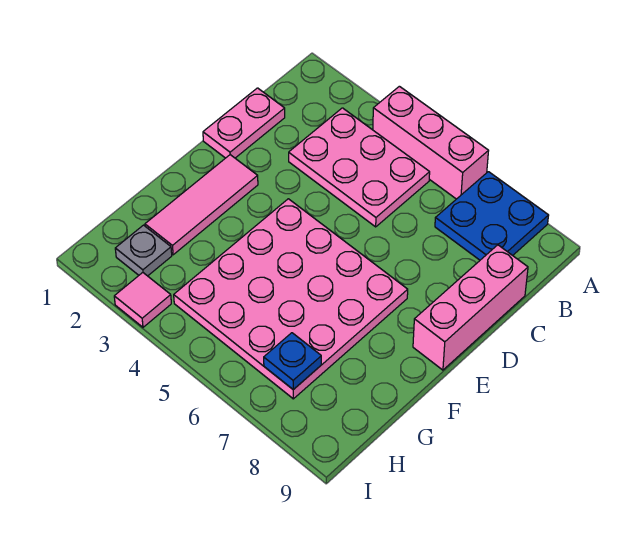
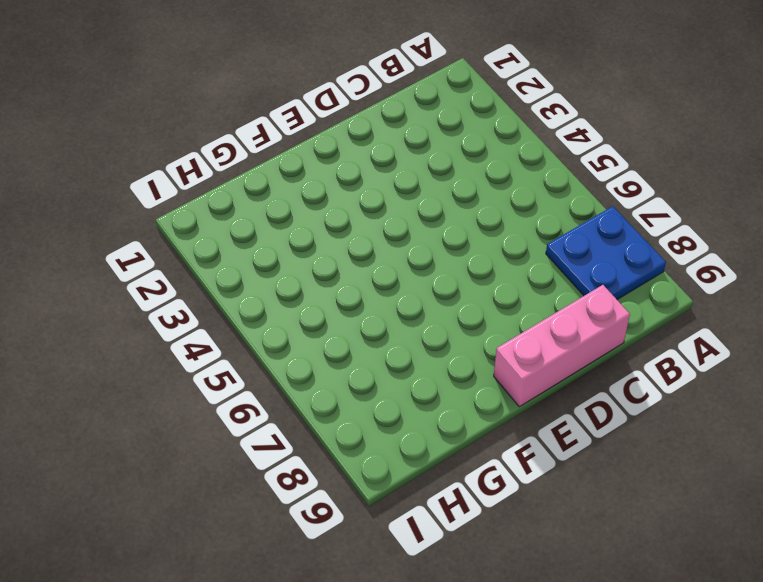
none -> pink brick A4:A6 level 1
none -> pink plate B3:C5 level 1

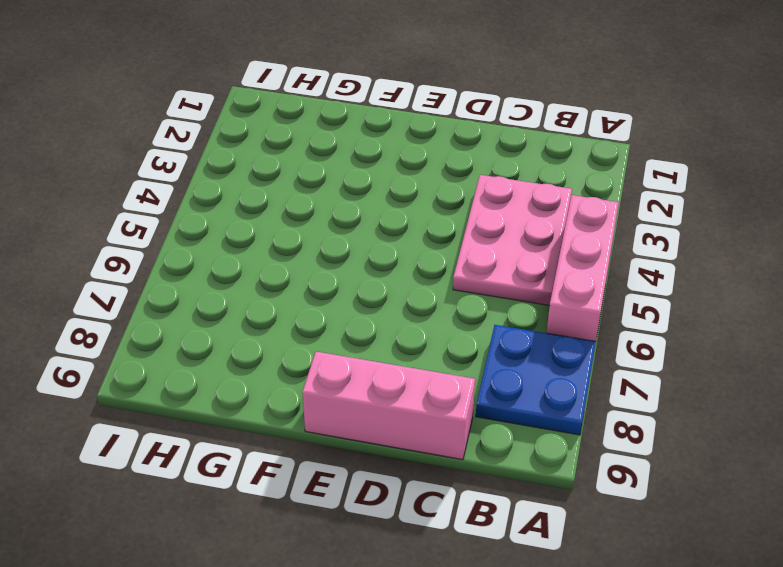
none -> pink plate C1:D1 level 1
none -> pink tile E2:G2 level 1

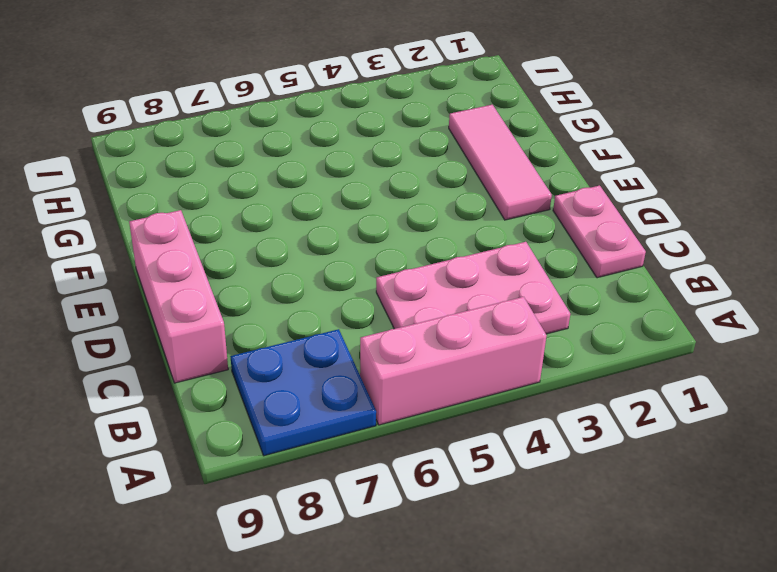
none -> pink plate E4:H7 level 1
none -> grey plate H2 level 1

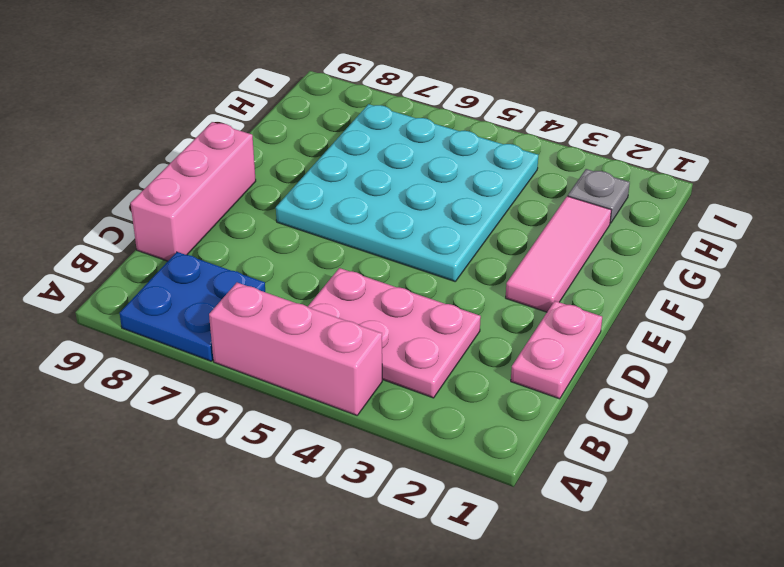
cyan plate E4:H7 level 1 -> pink plate E4:H7 level 1
none -> pink tile I3 level 1
none -> blue plate H7 level 2

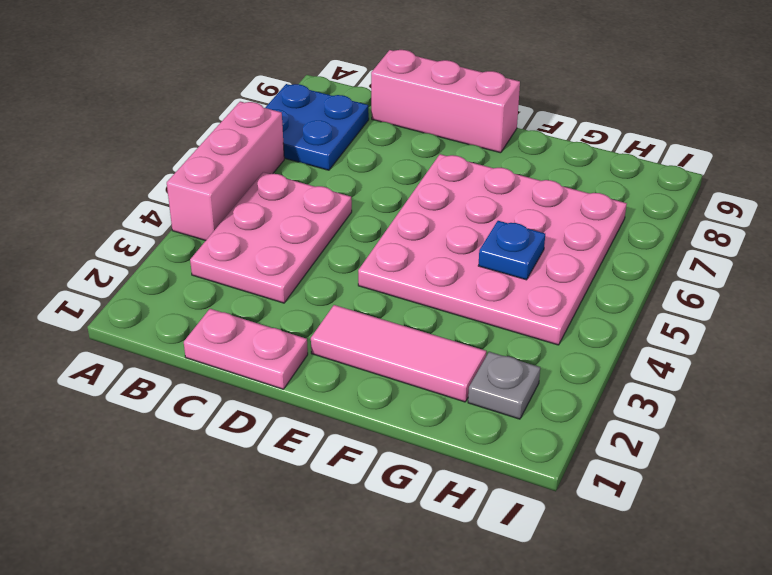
blue plate G5 level 2 -> blue plate H7 level 2
none -> pink tile I3 level 1

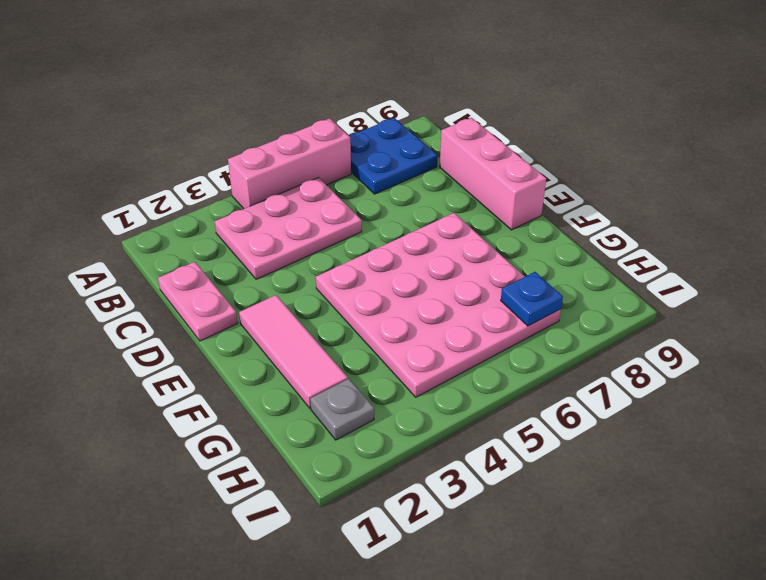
none -> pink tile I3 level 1

